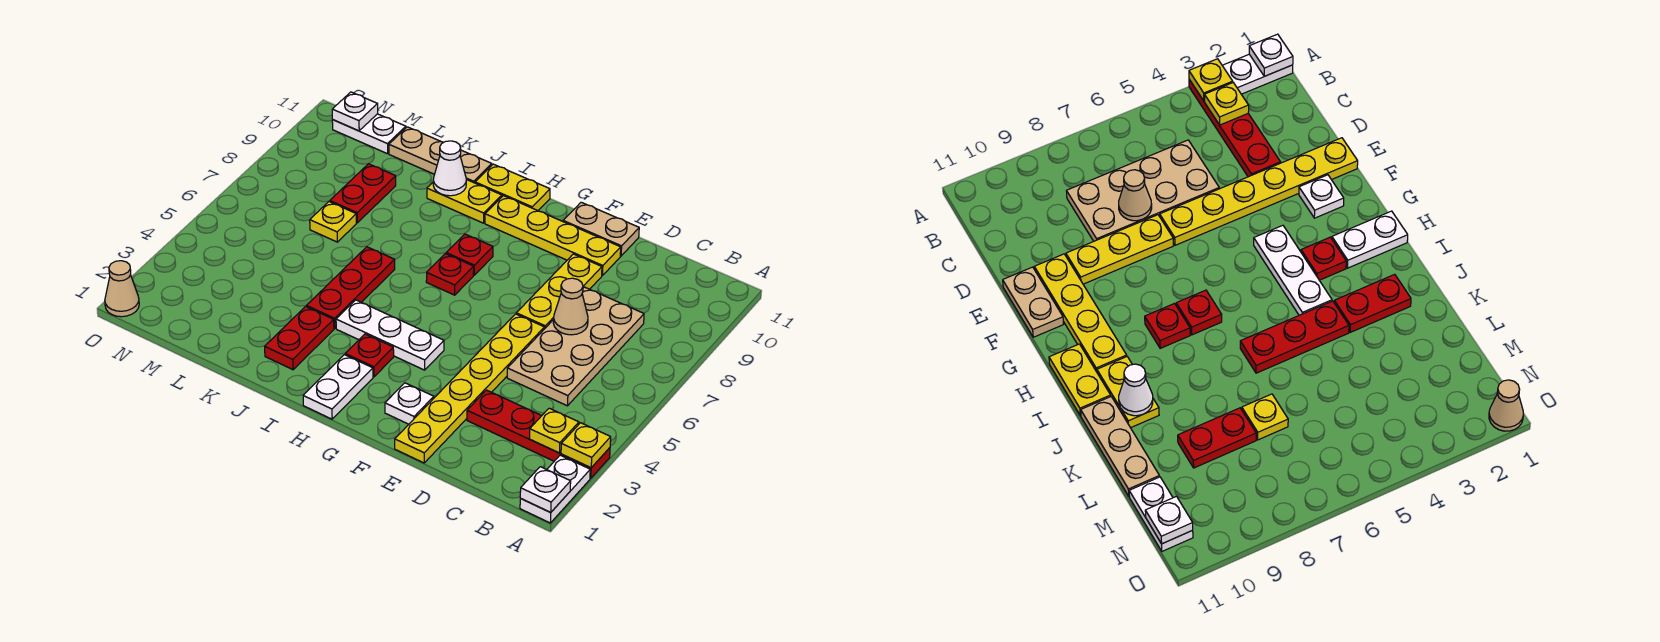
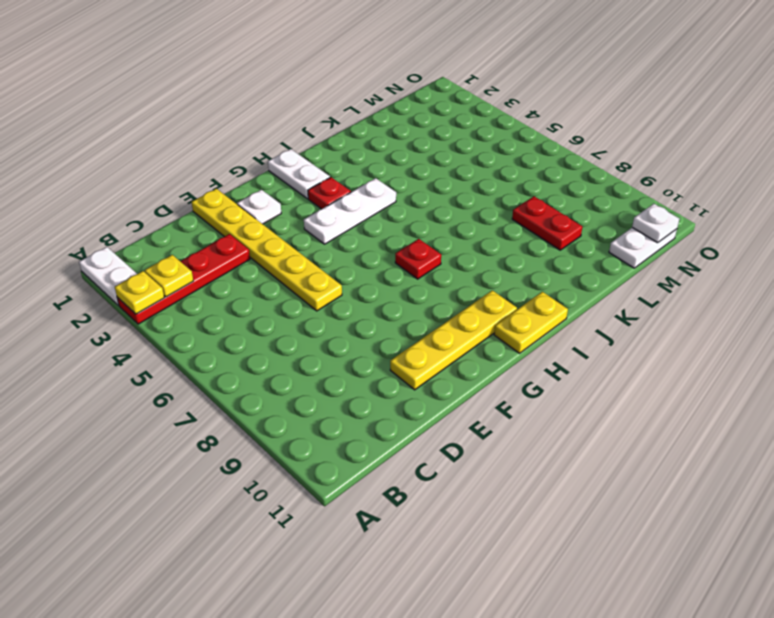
none -> tan plate C5:D8 level 1
none -> yellow plate E7:E9 level 1
none -> tan plate E11:F11 level 1

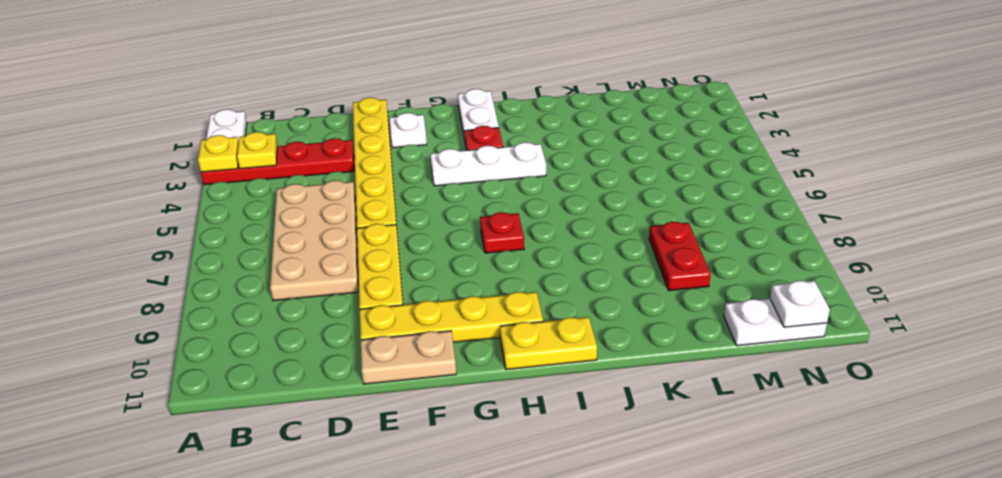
none -> red plate H8 level 1
none -> yellow plate I10:J10 level 1
none -> red plate J2:J3 level 1

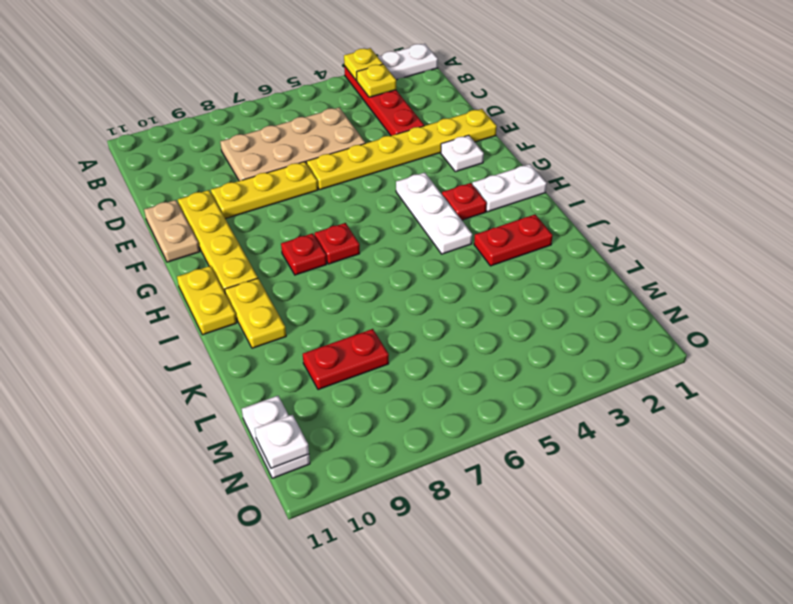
none -> red plate J4:J6 level 1
none -> tan plate J11:L11 level 1
none -> yellow plate L7 level 1

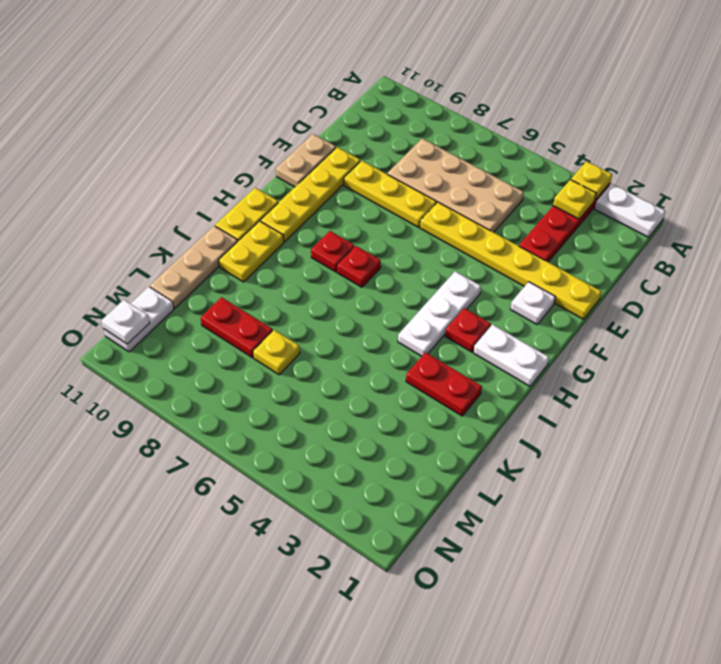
none -> red plate J4:J6 level 1
none -> tan cone O1 level 1
none -> white plate A1 level 2

